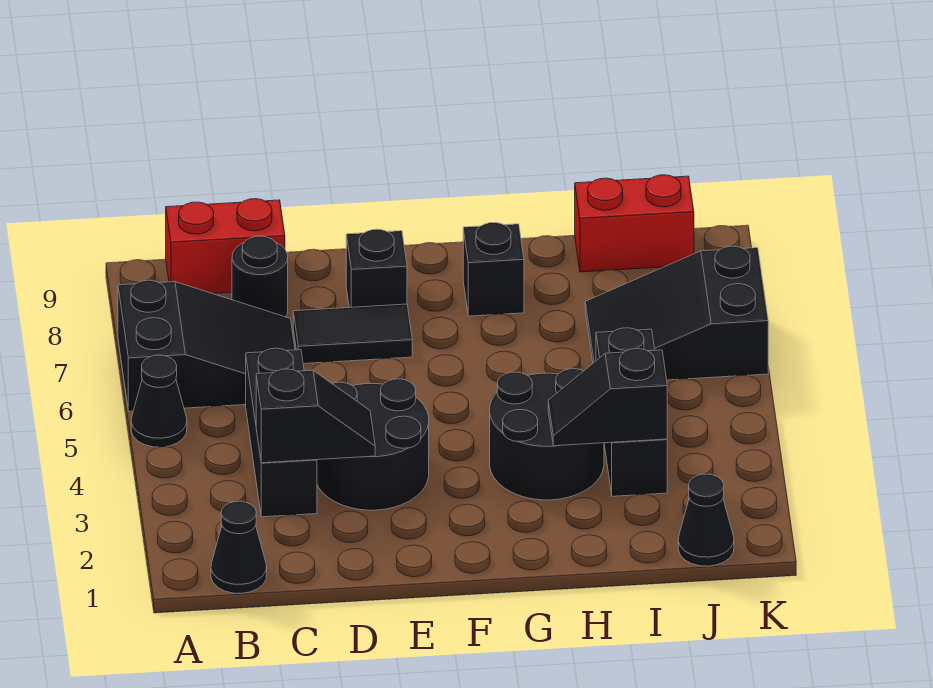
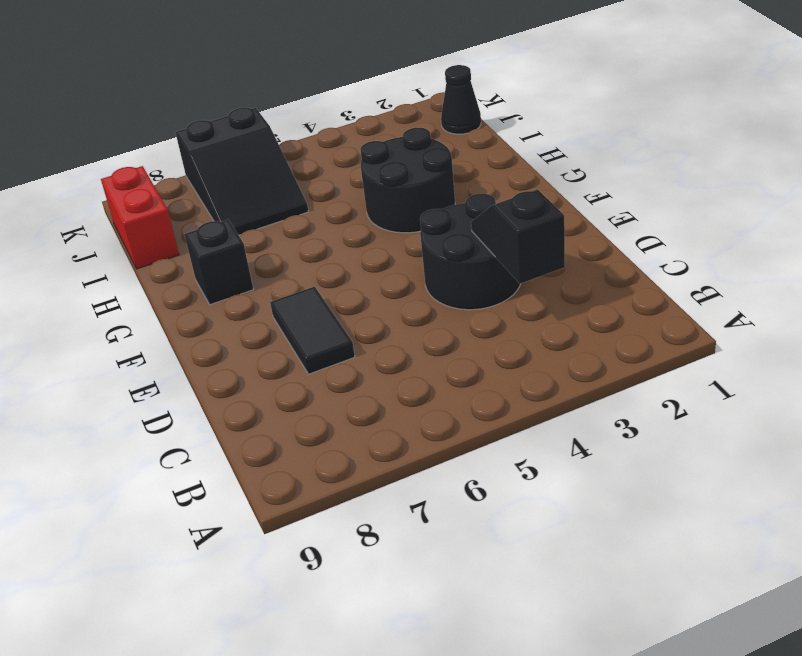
none -> black cone A5 level 1
none -> black slope A6:C7 level 1 top A
none -> black cone B1 level 1

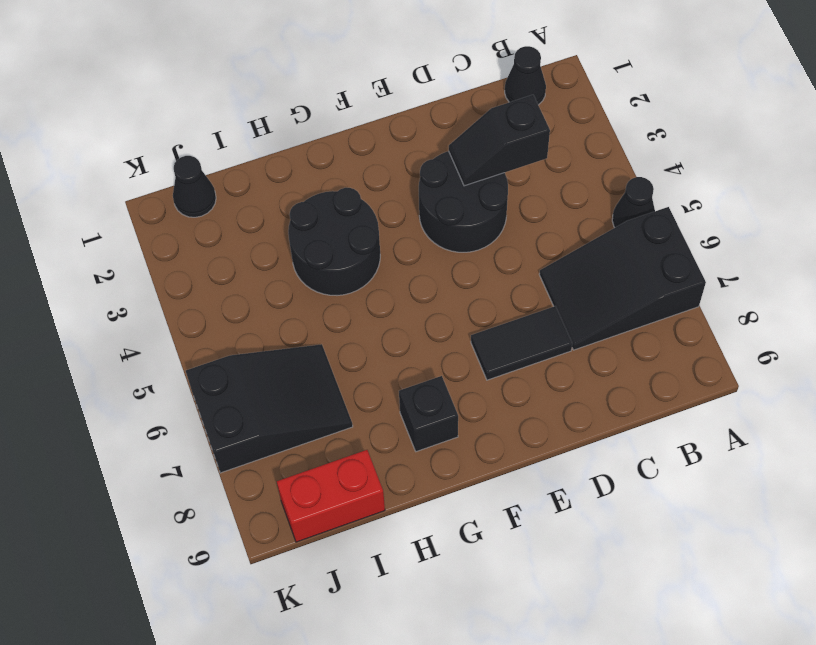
none -> red brick B9:C9 level 1
none -> black brick C3:C5 level 1
none -> black round brick C8 level 1

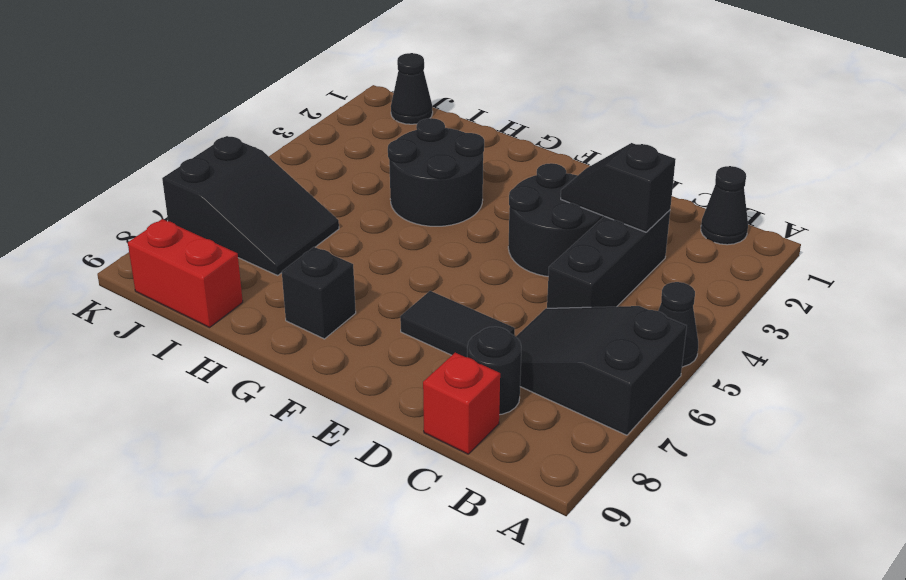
red brick C9 level 1 -> red brick B9:C9 level 1
none -> black brick E8 level 1
none -> black brick I3:I5 level 1
none -> black slope H3:I3 level 2 top I

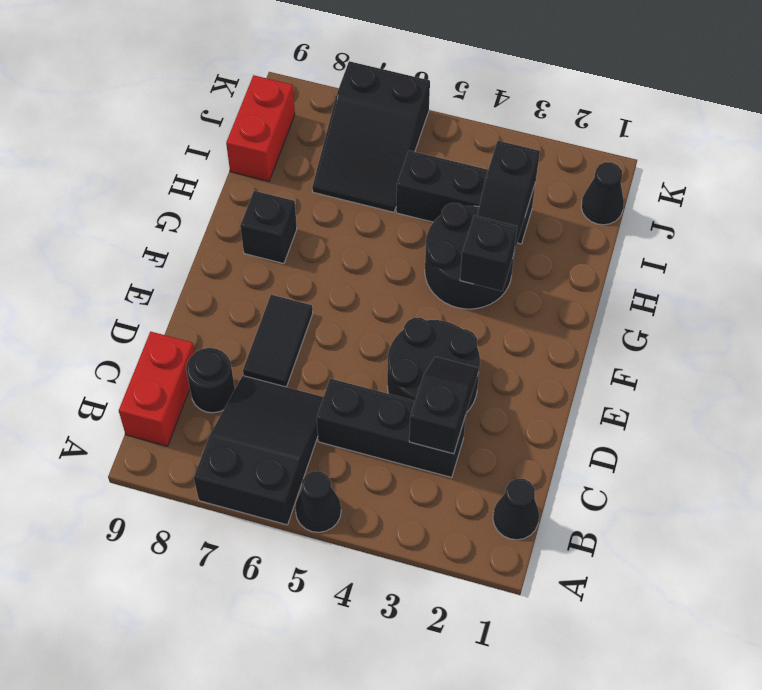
black brick G3 level 2 -> black brick E8 level 1

